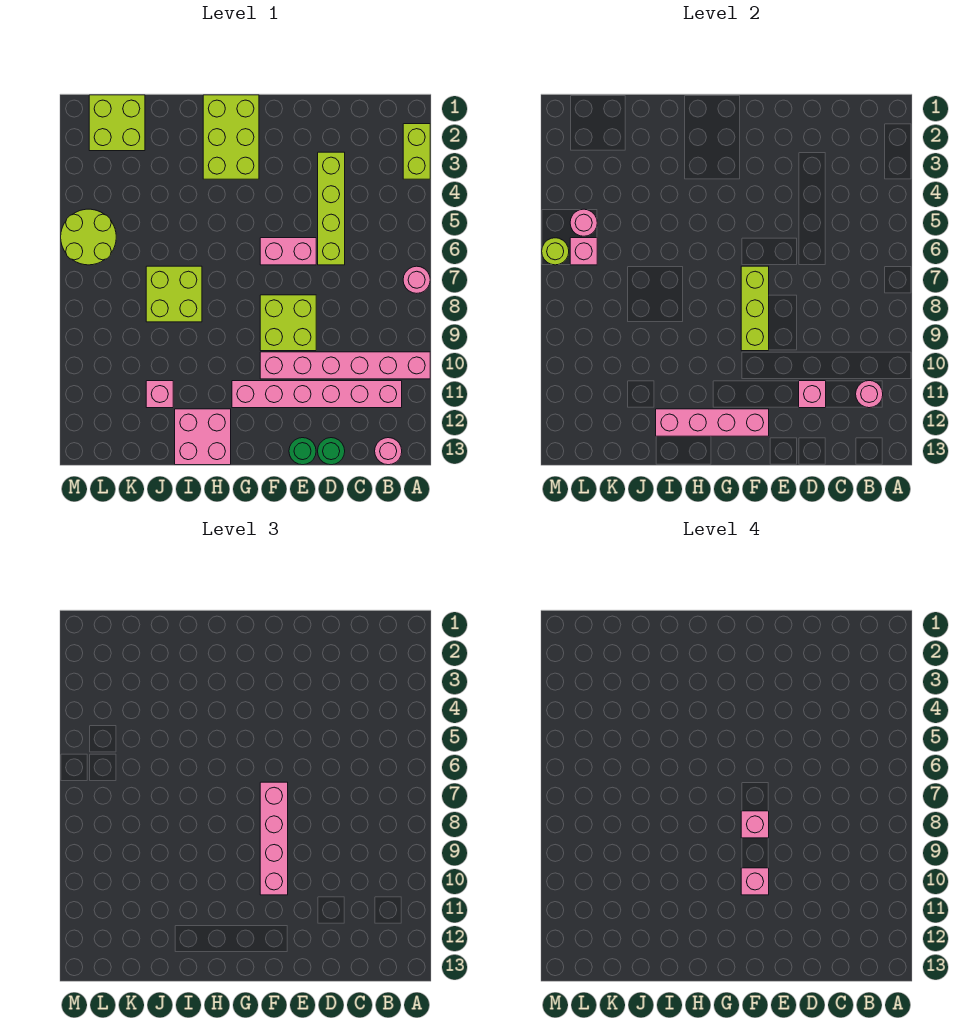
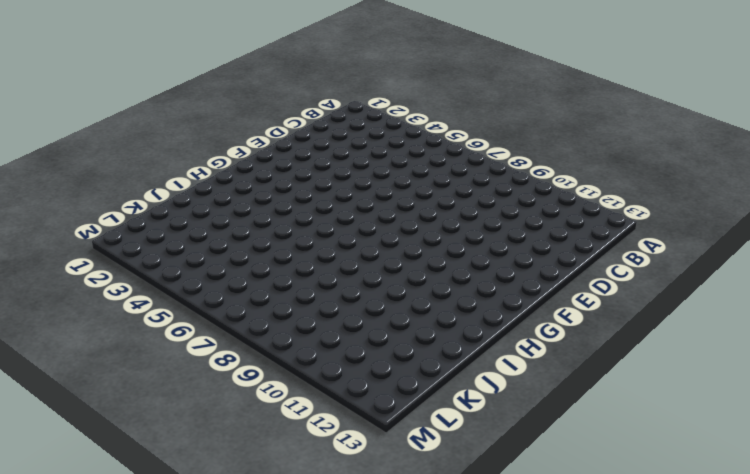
none -> lime brick A2:A3 level 1
none -> pink round brick A7 level 1
none -> pink brick A10:F10 level 1

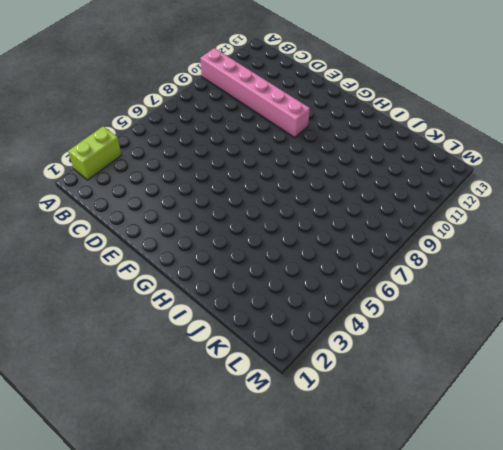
none -> pink round brick A7 level 1
none -> pink brick B11:G11 level 1
none -> pink round brick B13 level 1

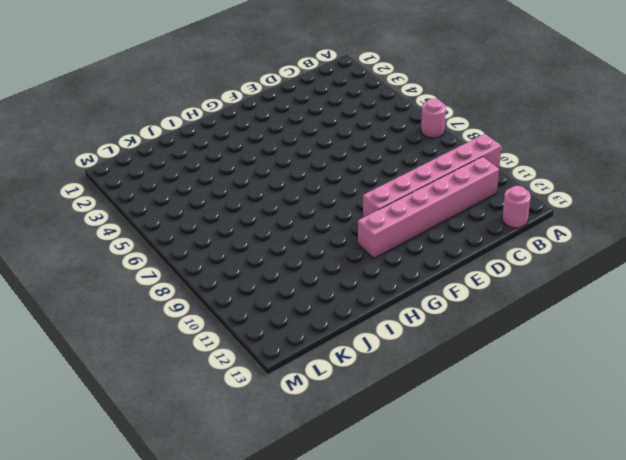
none -> lime brick A2:A3 level 1
none -> lime brick D3:D6 level 1
none -> green round brick D13 level 1

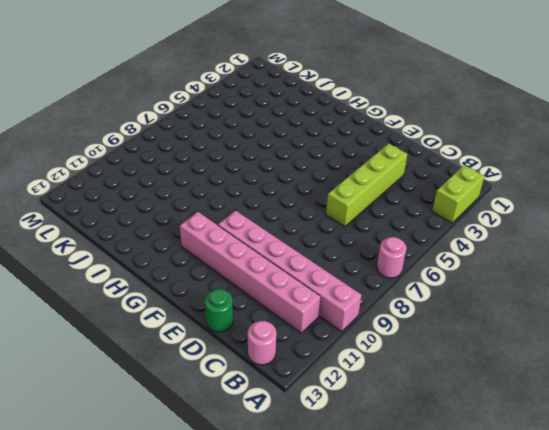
none -> pink brick E6:F6 level 1
none -> lime brick E8:F9 level 1
none -> green round brick E13 level 1

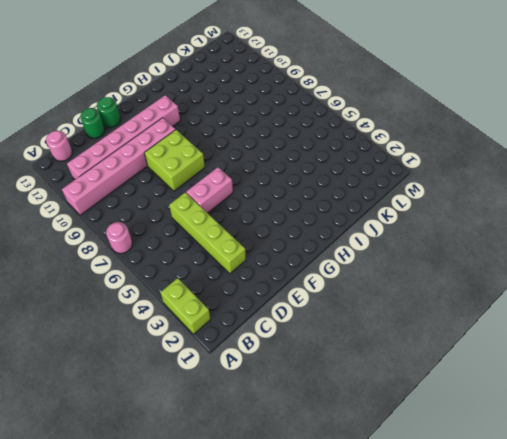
none -> lime brick G1:H3 level 1
none -> pink brick H12:I13 level 1
none -> lime brick I7:J8 level 1

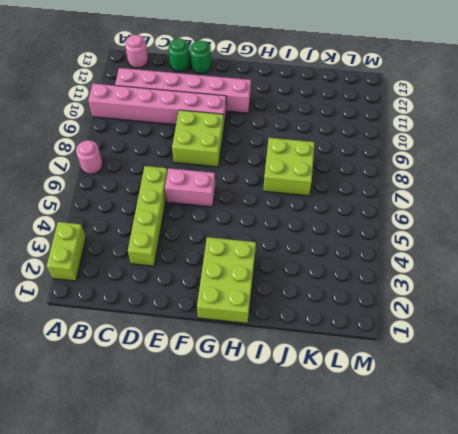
none -> pink brick H12:I13 level 1
none -> pink brick J11 level 1
none -> lime brick K1:L2 level 1

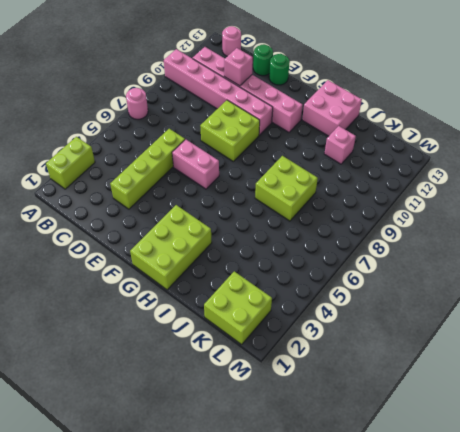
none -> lime round brick L5:M6 level 1
none -> pink round brick B11 level 2
none -> lime brick F7:F9 level 2

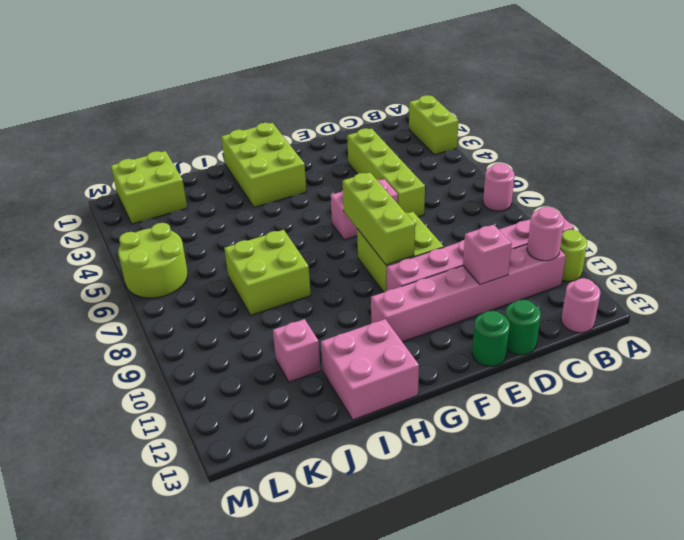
lime round brick A11 level 1 -> lime round brick M6 level 2
none -> pink brick F12:I12 level 2
none -> pink round brick L5 level 2
none -> pink brick L6 level 2

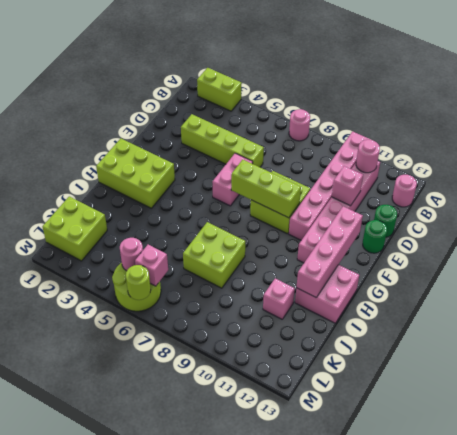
none -> pink brick F7:F10 level 3
none -> pink brick F8 level 4
none -> pink brick F10 level 4

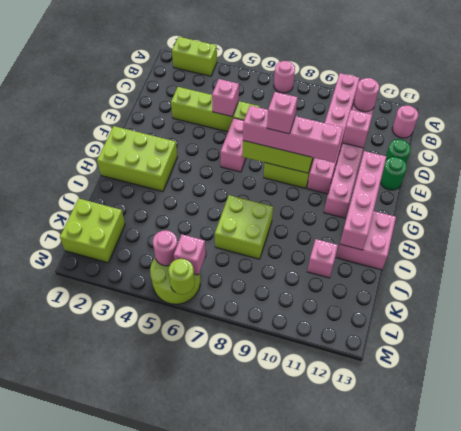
pink brick D5 level 2 -> pink brick F10 level 4

